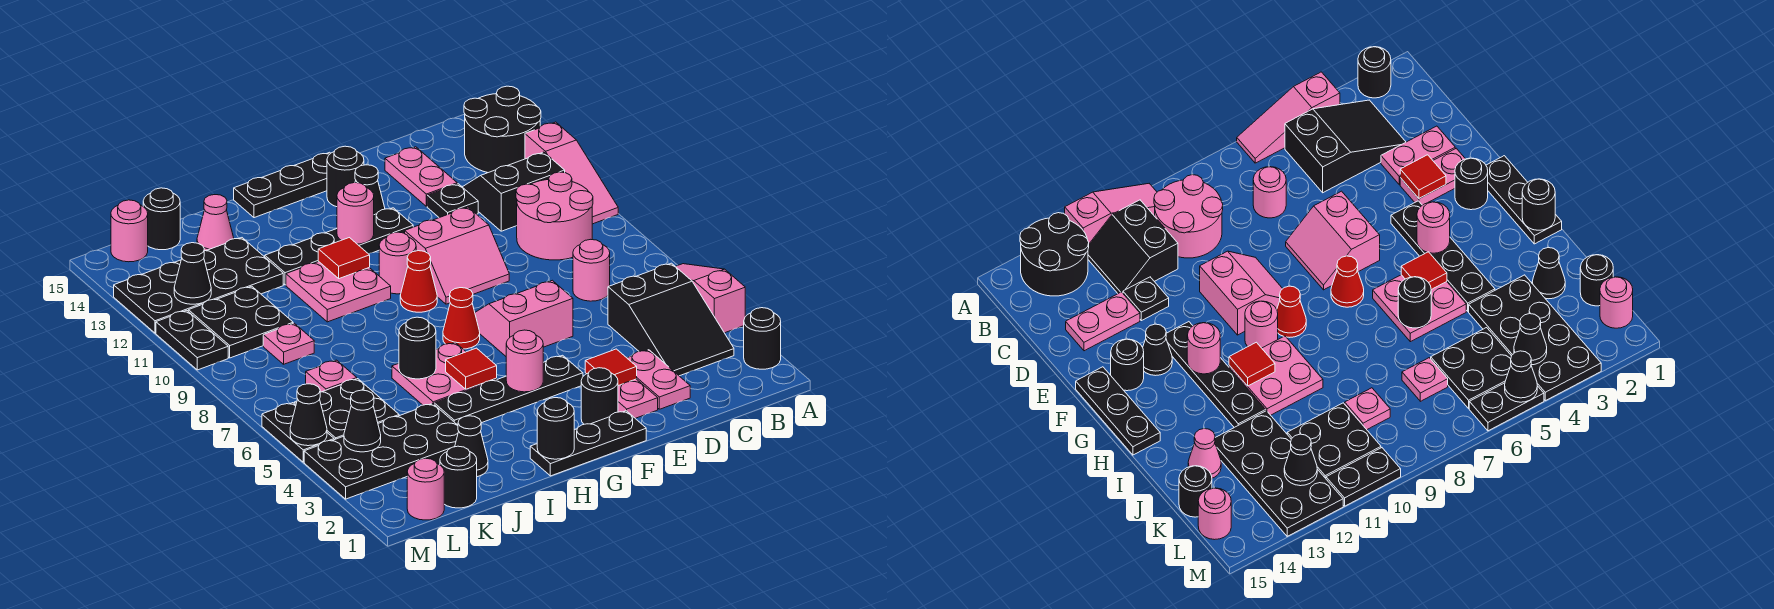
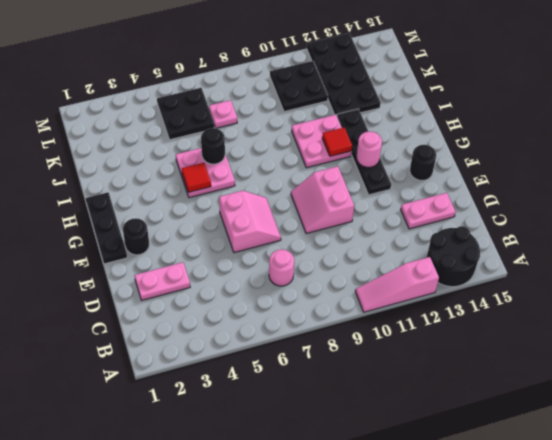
none -> black round brick A2 level 1
none -> pink slope A4:A6 level 1 top 4
none -> black slope B3:C5 level 1 top 5
none -> pink round brick B9:C10 level 1

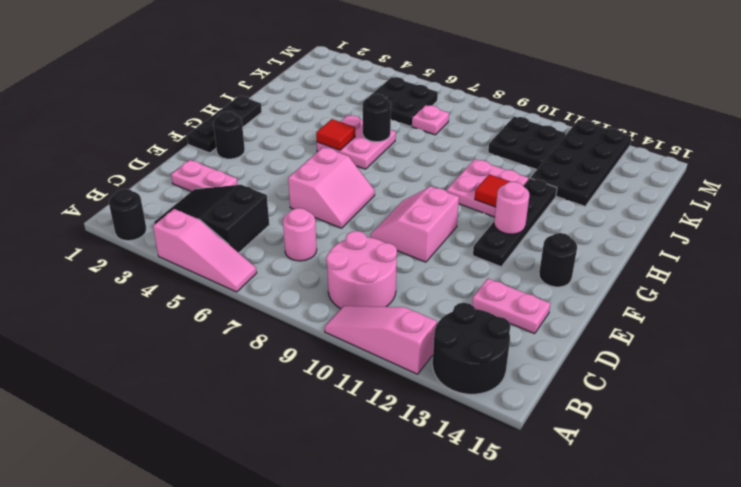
none -> black slope B11:C12 level 1 top 11
none -> black plate D12 level 1
none -> pink plate E2:E3 level 1
none -> black plate F4:I4 level 1

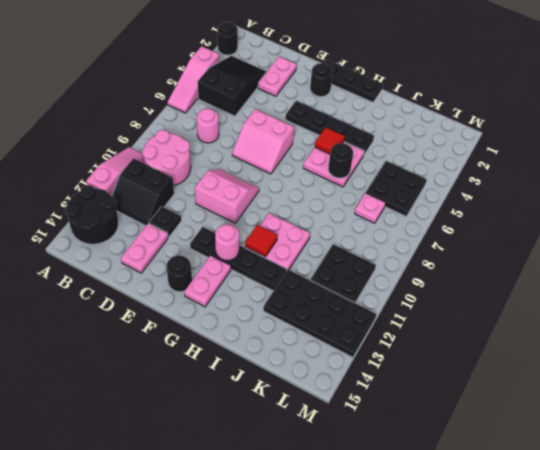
pink plate G13:G14 level 1 -> pink plate E2:E3 level 1
none -> black cone F13 level 1
none -> black plate F15:H15 level 1
none -> red cone G7 level 1
none -> red cone G9 level 1

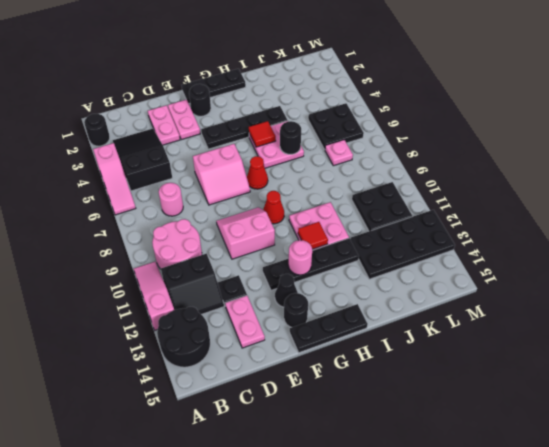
none -> pink round brick G10 level 1
none -> black cone J2 level 1
none -> black plate J3:M4 level 1
none -> pink cone J14 level 1

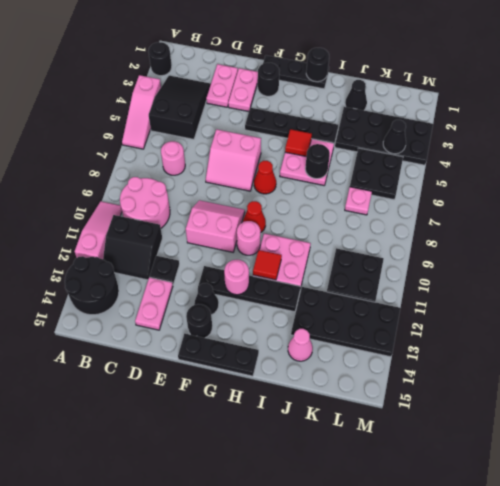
none -> black round brick K1 level 1
none -> pink plate K9 level 1
none -> black round brick K15 level 1
none -> pink round brick L1 level 1

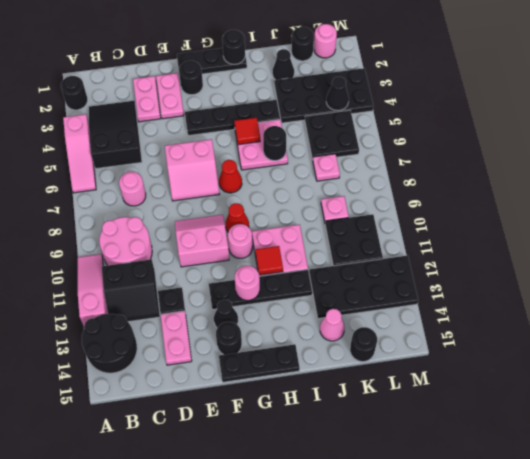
none -> pink round brick L15 level 1
none -> black plate M5:M6 level 1
none -> black plate M10:M11 level 1
none -> red tile E3 level 2

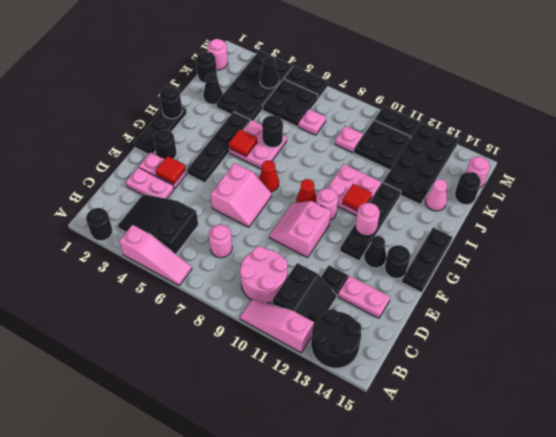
none -> pink round brick G4 level 2
none -> black cone L12 level 2
none -> black cone M5 level 2

